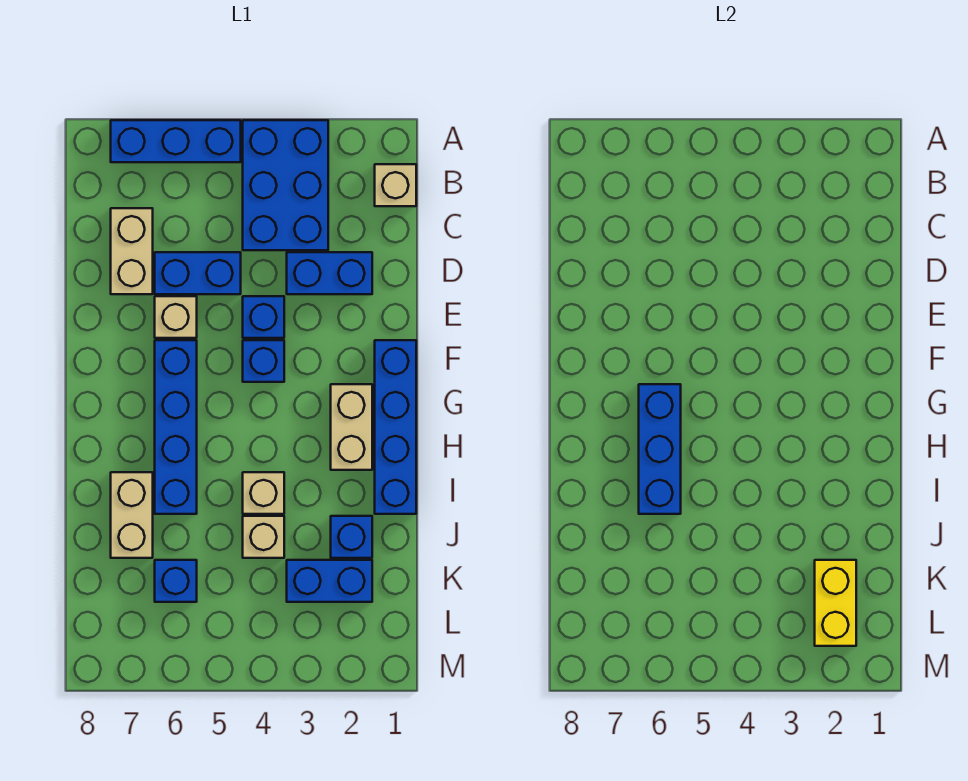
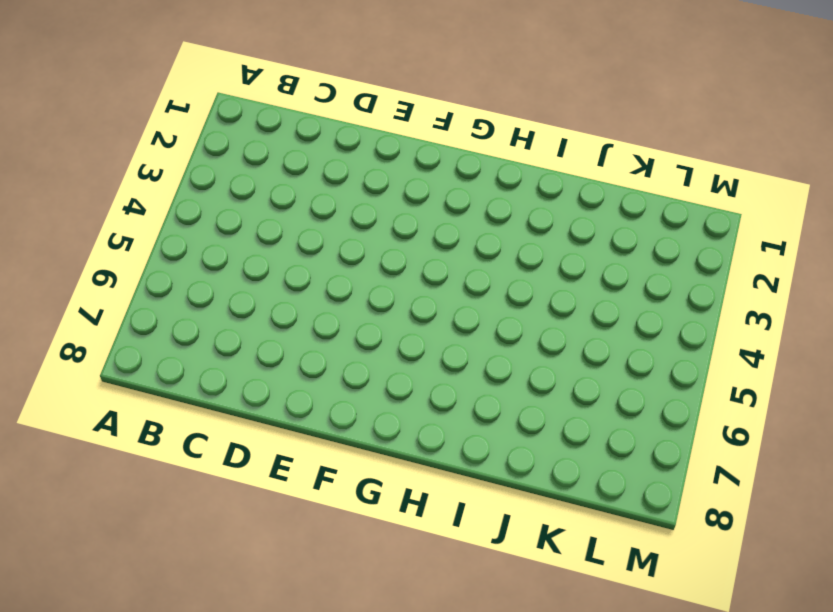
none -> blue brick A3:C4 level 1
none -> blue brick A5:A7 level 1
none -> tan brick B1 level 1

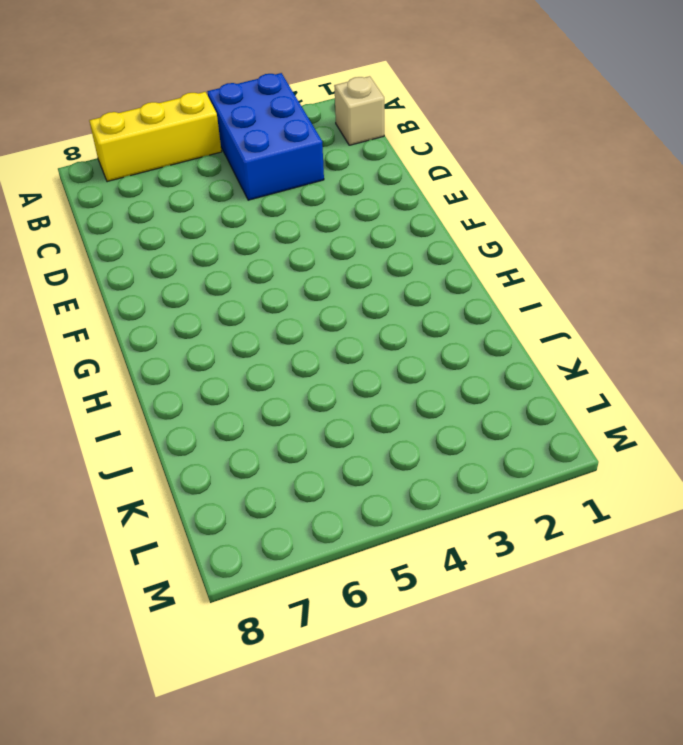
yellow brick A5:A7 level 1 -> blue brick A5:A7 level 1
none -> tan brick C7:D7 level 1
none -> blue brick D2:D3 level 1
none -> blue brick D5:D6 level 1

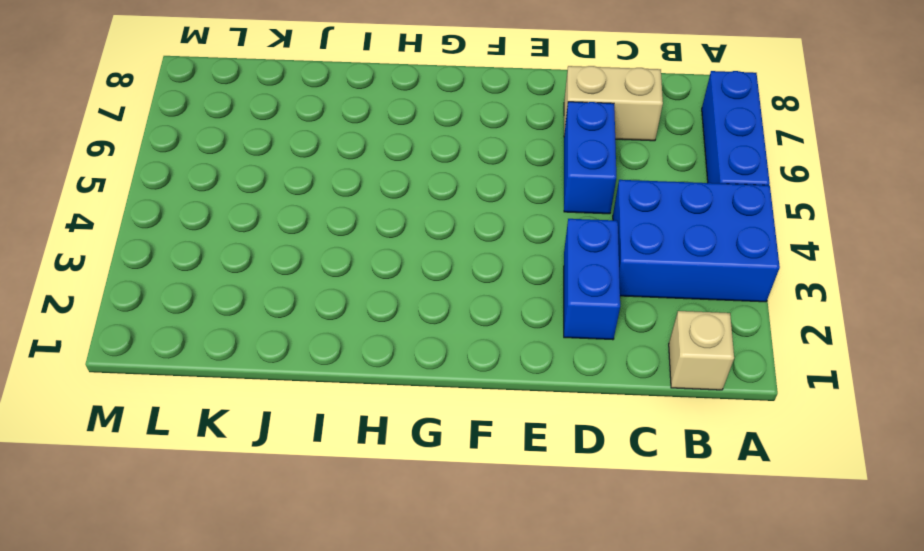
none -> blue brick E4 level 1
none -> tan brick E6 level 1
none -> blue brick F1:I1 level 1

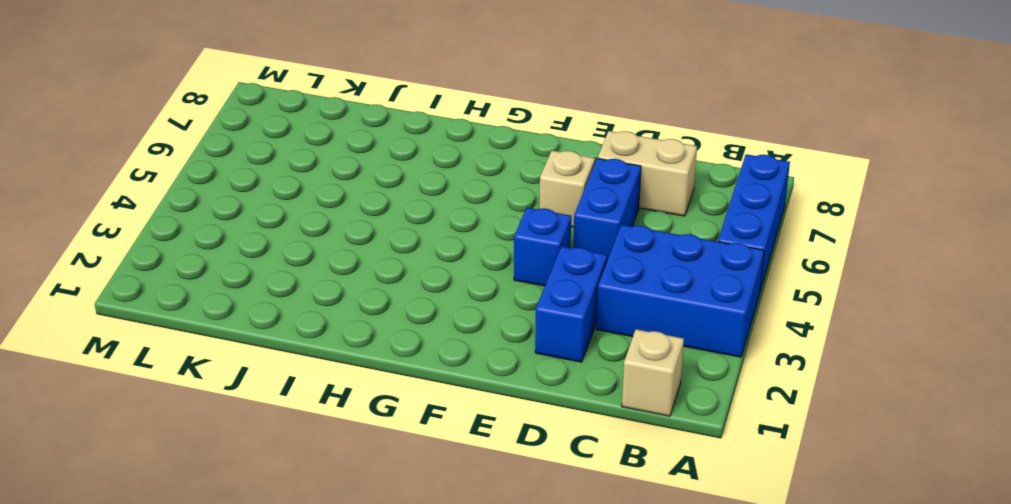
none -> blue brick F1:I1 level 1
none -> blue brick F4 level 1
none -> blue brick F6:I6 level 1

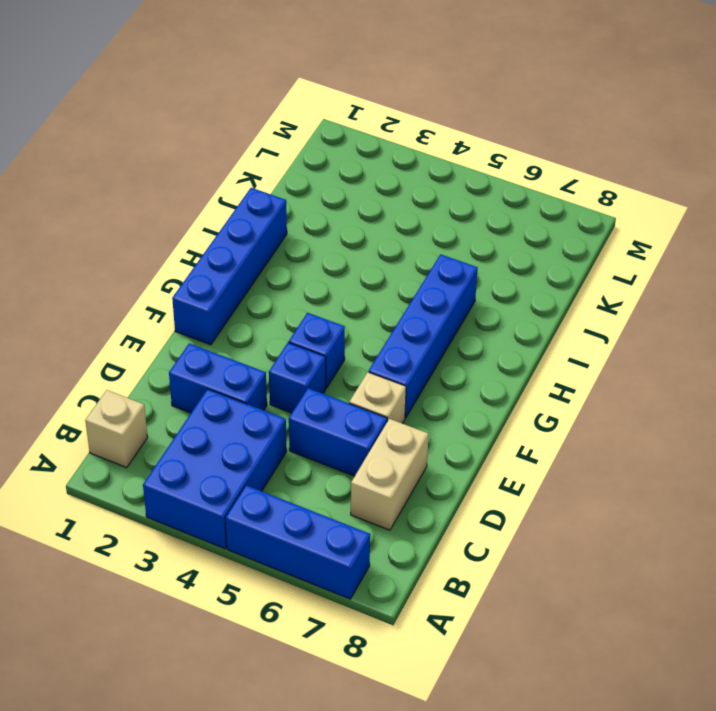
none -> tan brick G2:H2 level 1
none -> tan brick I4 level 1
none -> tan brick I7:J7 level 1

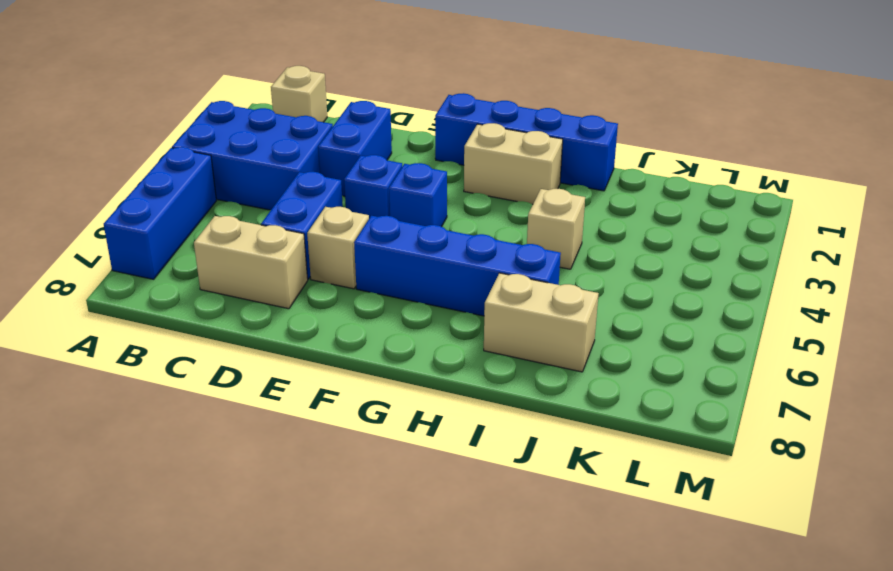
none -> blue brick J2 level 1
none -> tan brick J4 level 1
none -> blue brick K2:K3 level 1

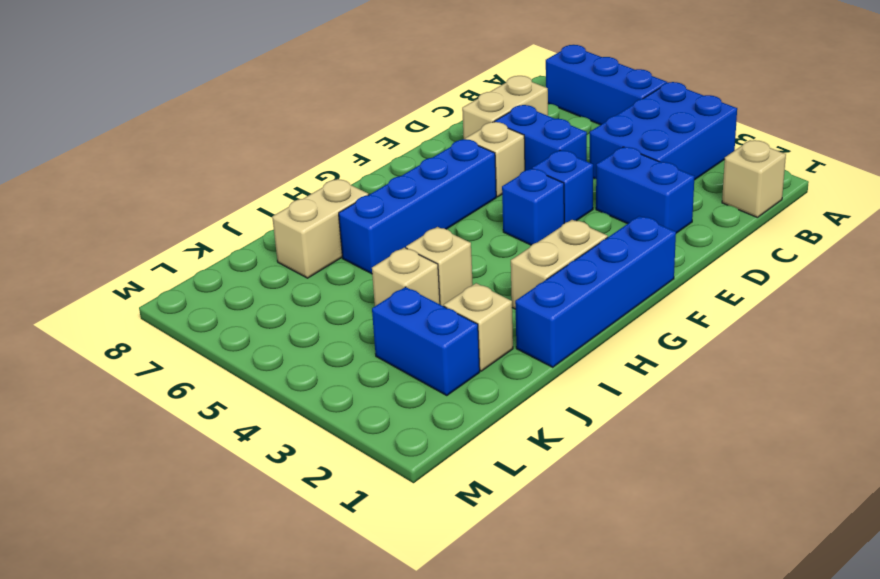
tan brick J2 level 1 -> blue brick J2 level 1
none -> blue brick K6 level 1
none -> blue brick G6:I6 level 2
none -> yellow brick K2:L2 level 2

